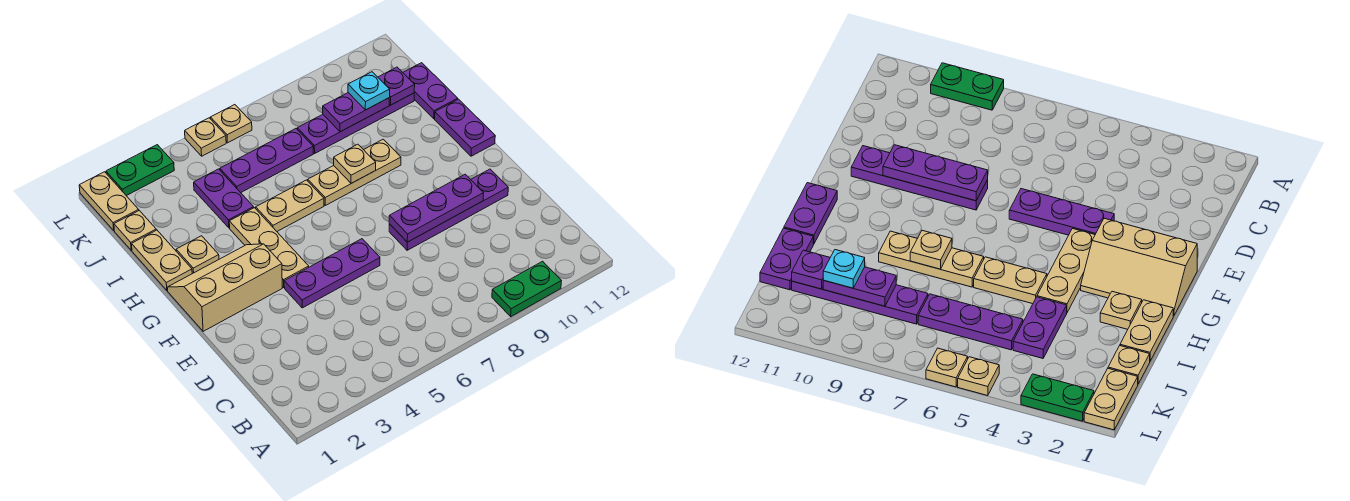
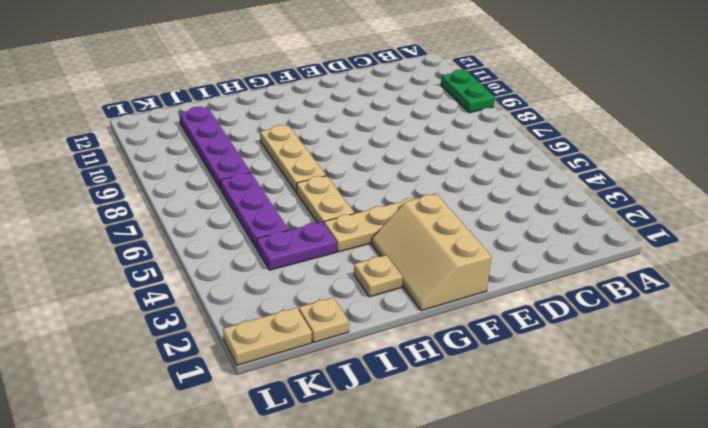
none -> purple plate E4:E6 level 1
none -> purple plate E8:E11 level 1
none -> purple plate G12:H12 level 1

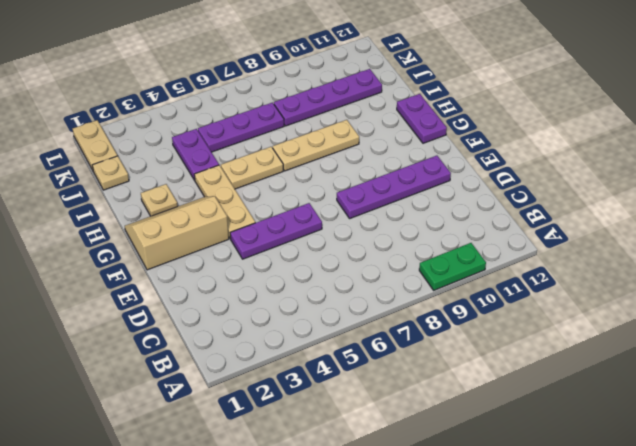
none -> tan plate H1:I1 level 1
none -> purple plate I12:J12 level 1
none -> green plate L2:L3 level 1

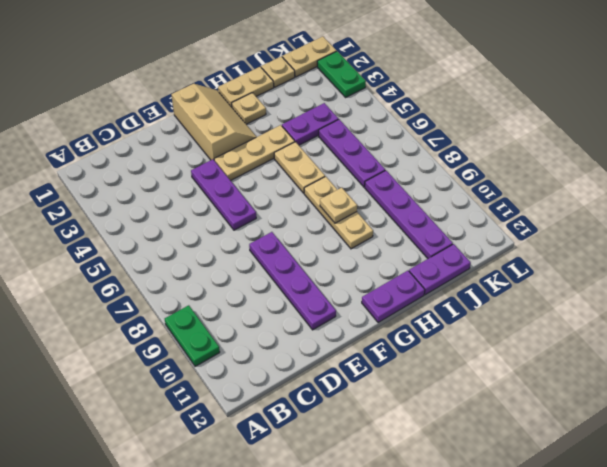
none -> tan plate L5 level 1
none -> tan plate L6 level 1
none -> purple plate E8:E10 level 2

